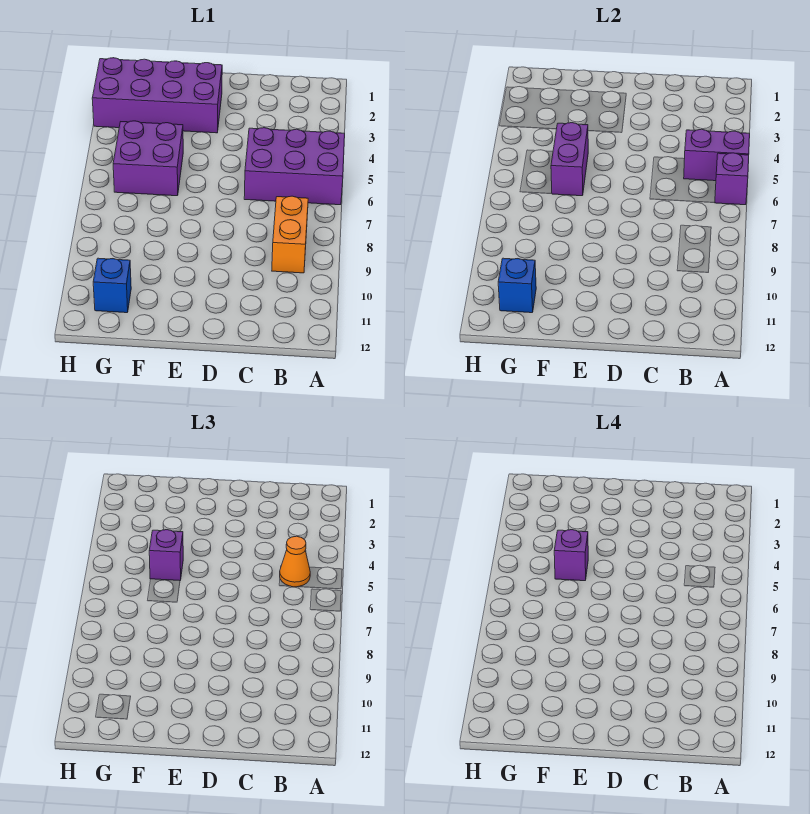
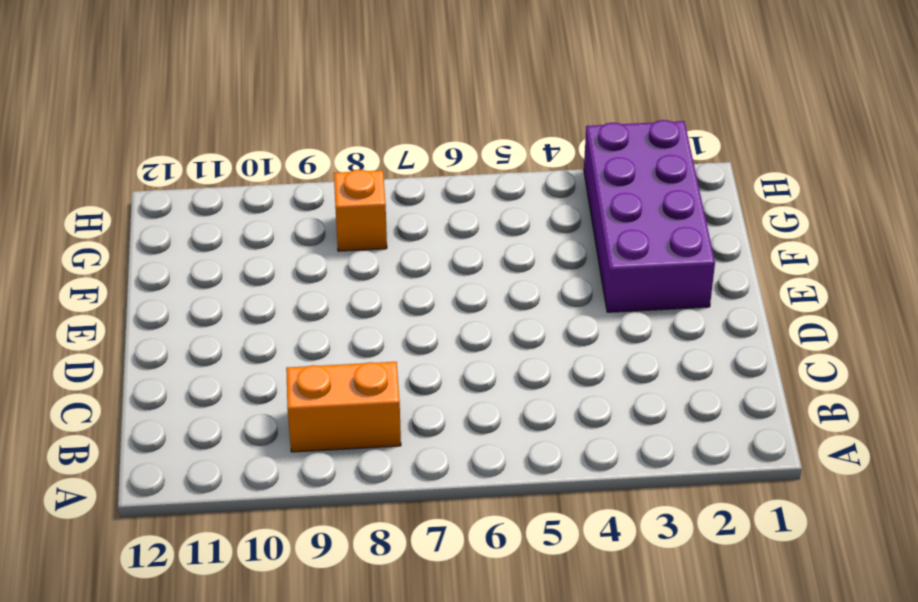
orange brick G8 level 1 -> none
none -> purple brick A5:C6 level 1
none -> purple brick F5:G6 level 1
none -> blue brick G11 level 1

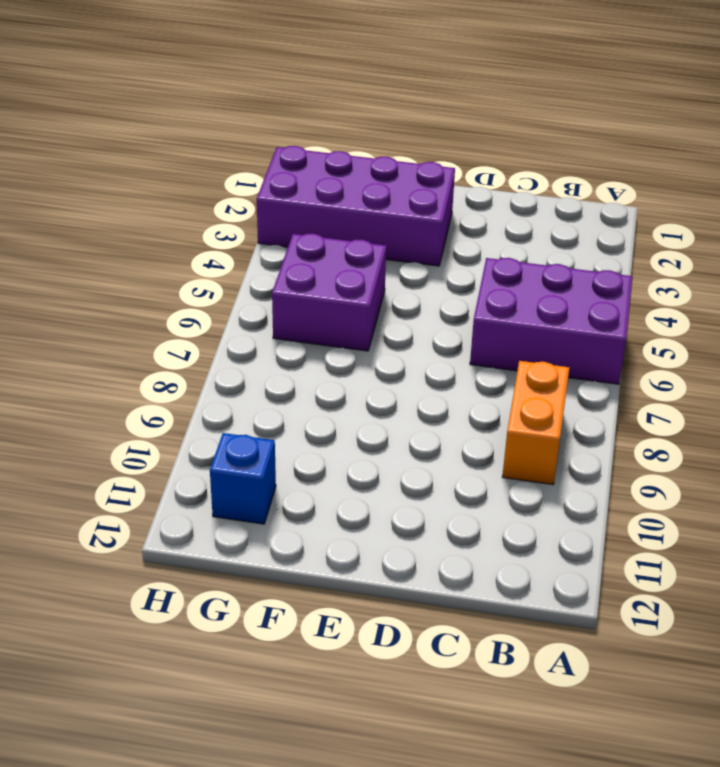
none -> purple brick A5:B5 level 2
none -> purple brick A6 level 2
none -> purple brick F5:F6 level 2

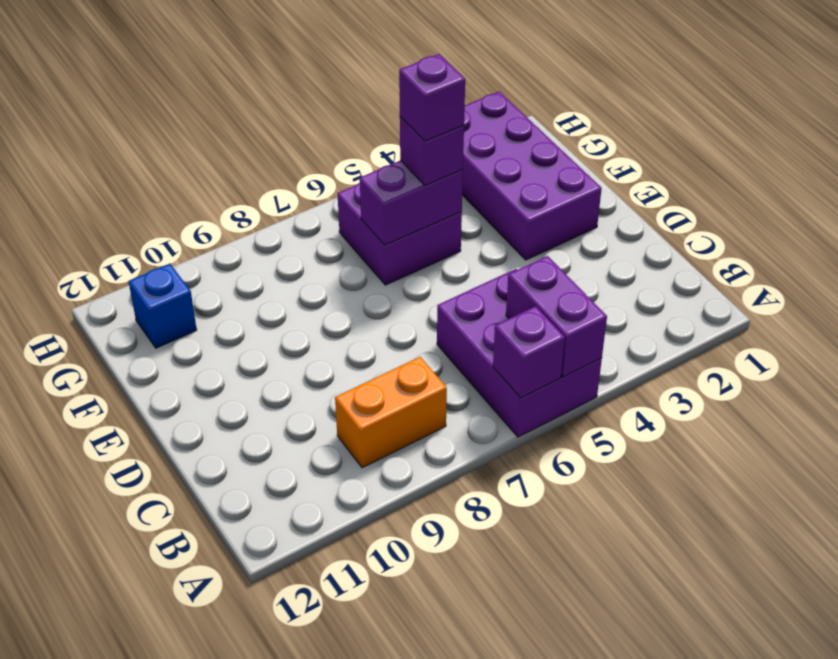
none -> blue brick G11 level 2
none -> orange cone B5 level 3

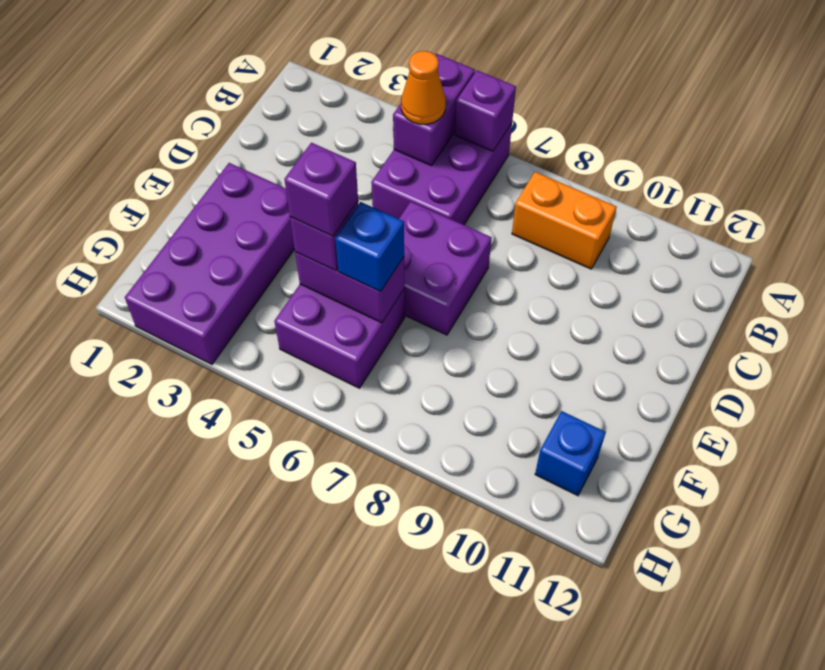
purple brick D6:E7 level 1 -> none
blue brick F6 level 3 -> blue brick G11 level 2

